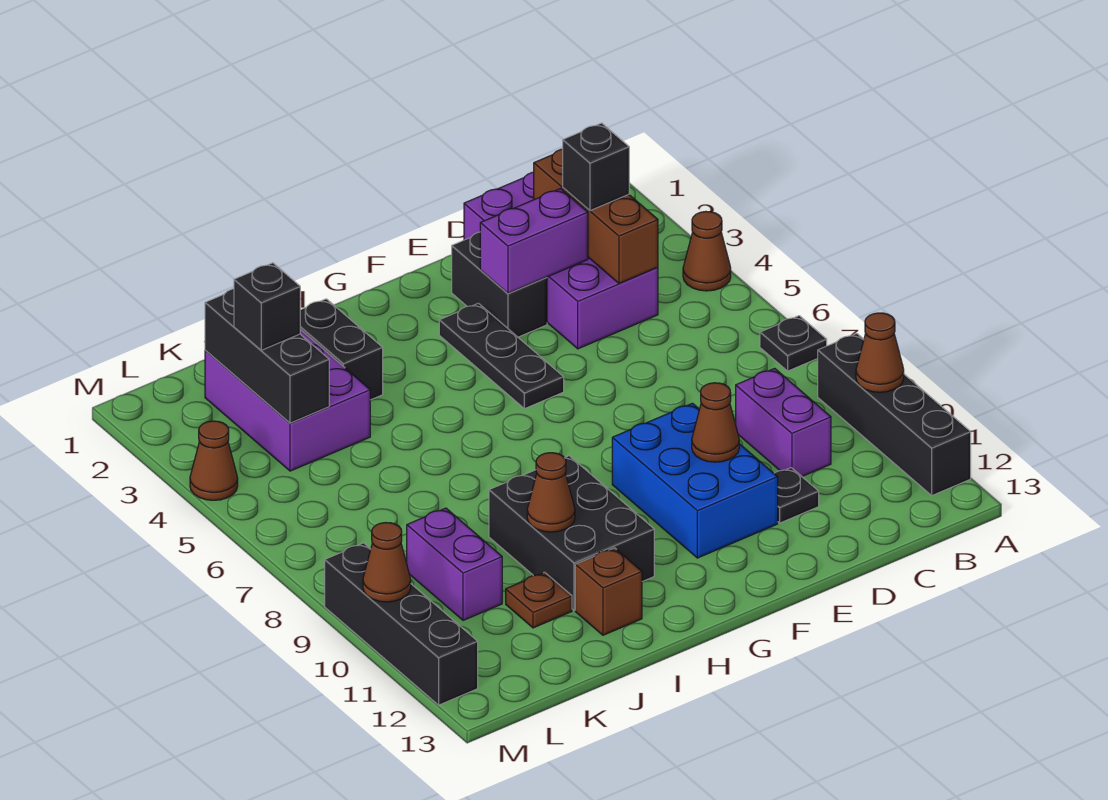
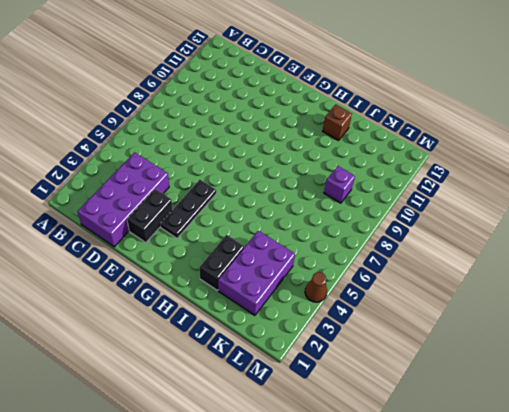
purple brick K9 level 1 -> purple brick K9:K10 level 1
none -> brown cone A4 level 1
none -> black plate A7 level 1
none -> black brick A9:A12 level 1

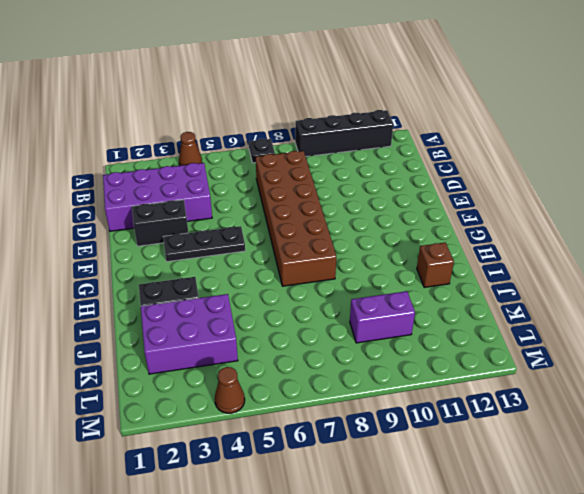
brown brick C7:H8 level 1 -> none
none -> purple brick C9:C10 level 1
none -> black plate D11 level 1
none -> blue brick E9:F11 level 1

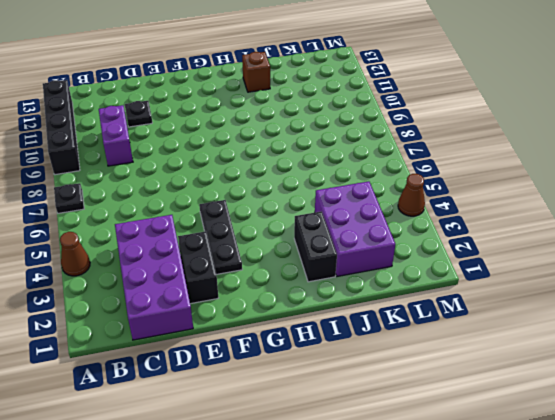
none -> blue brick E9:F11 level 1
none -> black brick H9:I11 level 1
none -> brown plate J11 level 1

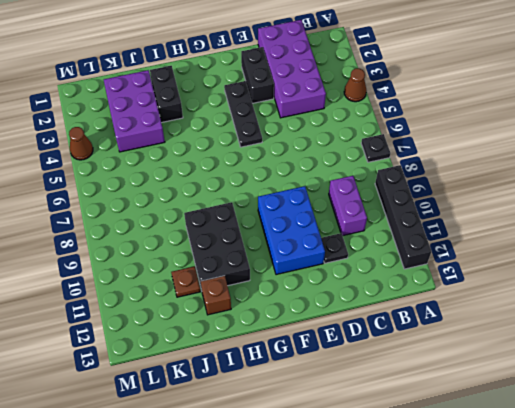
none -> purple brick K9:K10 level 1
none -> black brick M9:M12 level 1
none -> brown cone A10 level 2

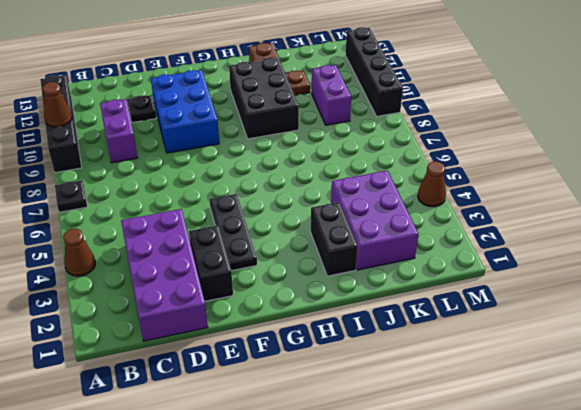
none -> brown brick C2:C4 level 2
none -> purple brick D3:E3 level 2
none -> brown cone E10 level 2

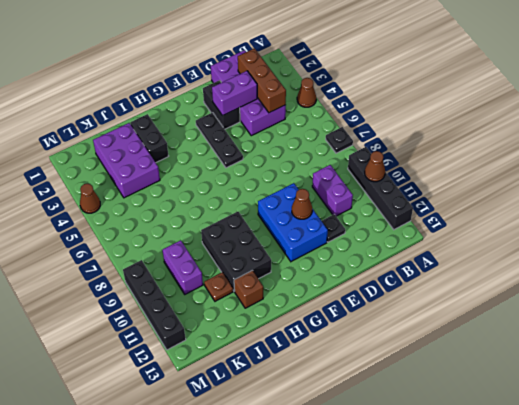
none -> brown cone I10 level 2
none -> black brick K2:K4 level 2
none -> brown cone M10 level 2

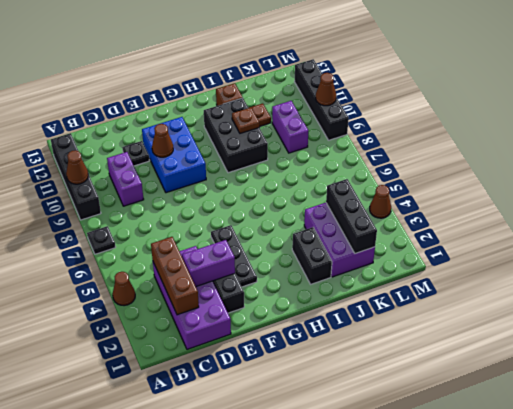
brown plate I10 level 2 -> brown cone I10 level 2
none -> black brick C3 level 3
none -> black brick K3 level 3

